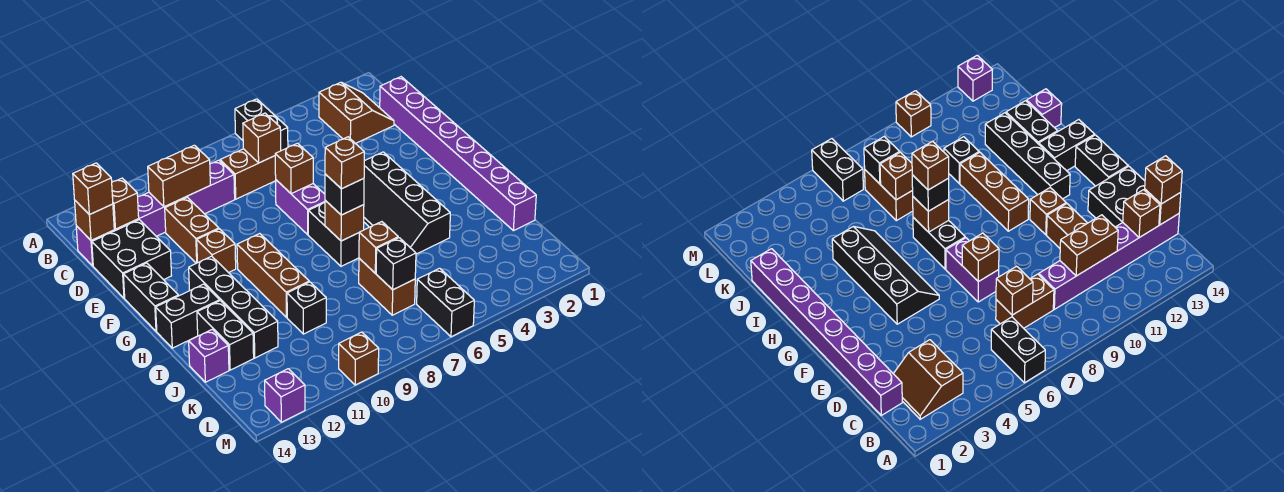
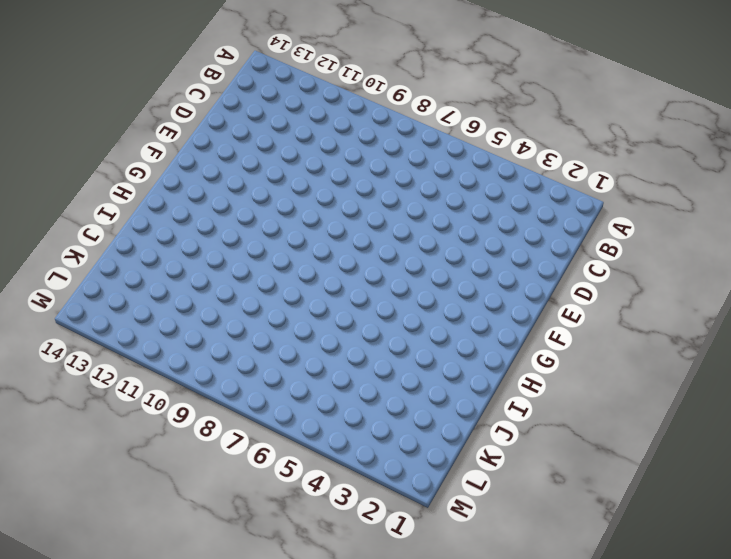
none -> black brick A6:B6 level 1
none -> brown slope B2:C3 level 1 top 3
none -> purple brick C1:J1 level 1
none -> brown brick C7:C8 level 1

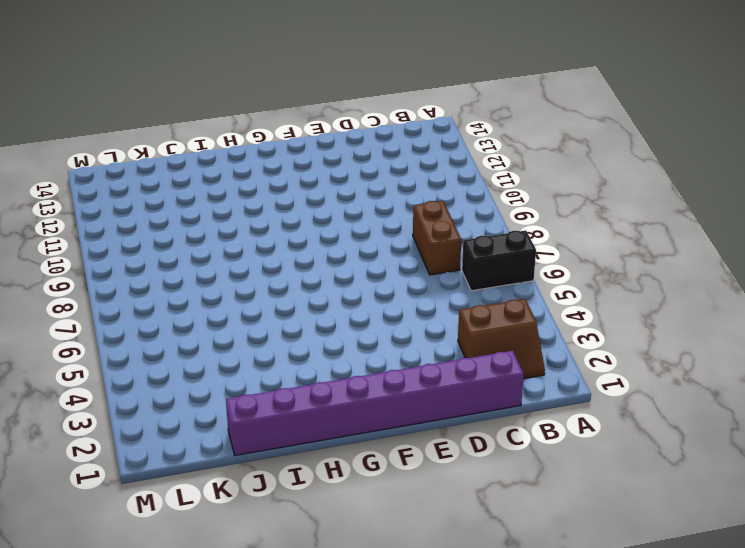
none -> purple brick C9:C14 level 1
none -> brown brick D11:E11 level 1
none -> black brick D13:E14 level 1
none -> purple brick E7:F7 level 1

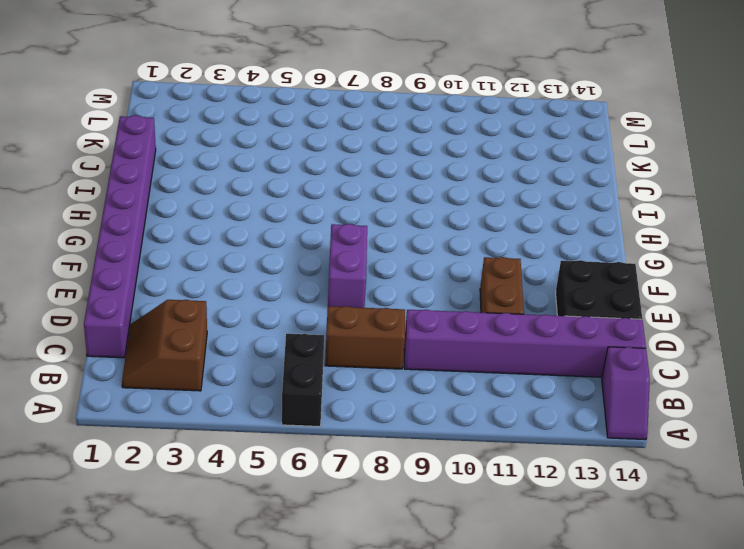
purple slope A14:B14 level 1 top B -> none
none -> black slope F4:I5 level 1 top 4
none -> brown brick F11 level 1
none -> black brick F14:G14 level 1
none -> black brick G7:H7 level 1

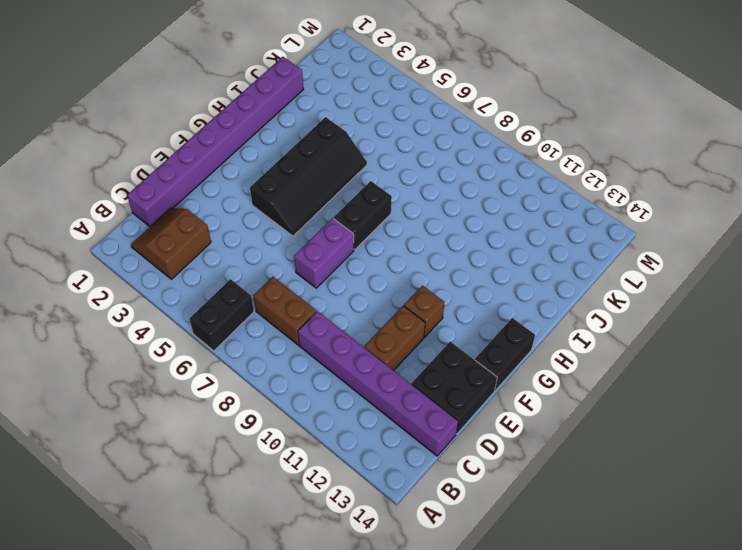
none -> brown brick G10:I10 level 1
none -> black brick G12:J12 level 1
none -> black brick H13:H14 level 1
none -> black brick I13:J13 level 1

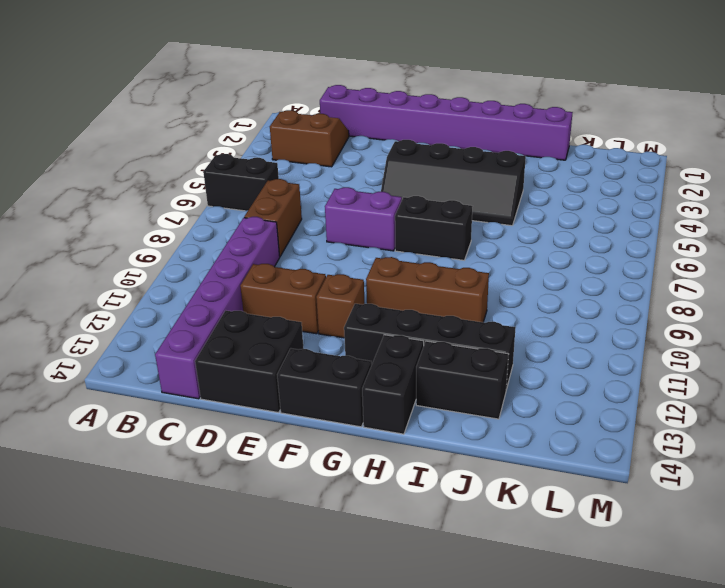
none -> brown brick J7:K7 level 1
none -> black brick J10 level 1
none -> purple brick J14 level 1
none -> black brick L6:M6 level 1

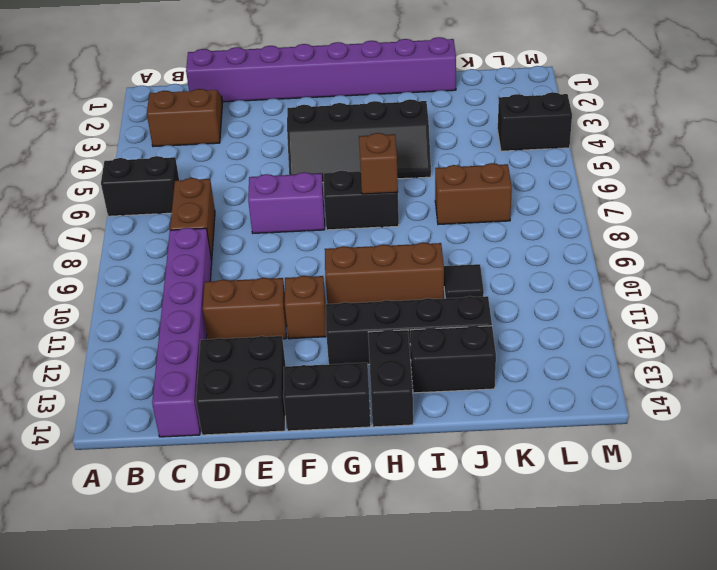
black tile J10 level 1 -> black brick J10 level 1
black brick L4:M4 level 1 -> black brick L6:M6 level 1
none -> purple brick J14 level 1
none -> brown brick M10 level 1
none -> purple brick M13 level 1
none -> brown brick C7 level 2

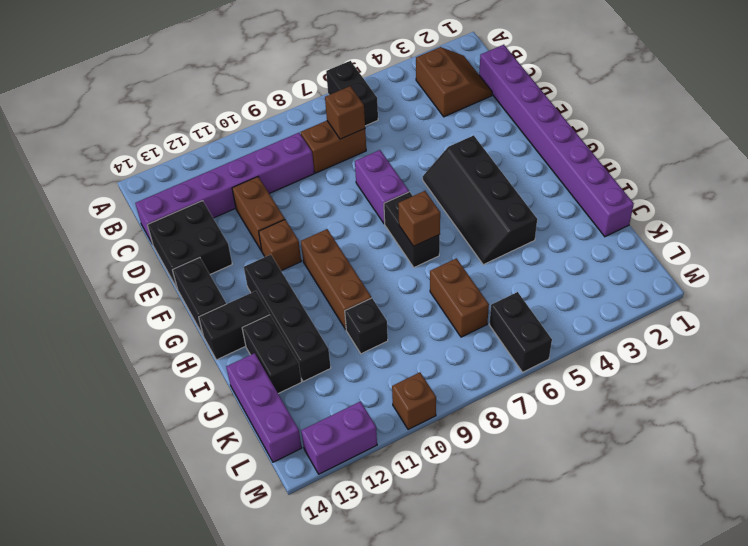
purple brick J14:L14 level 1 -> purple brick J14 level 1
purple brick M12:M13 level 1 -> purple brick M13 level 1
none -> brown brick C10:C11 level 2
none -> brown brick C13 level 2
none -> brown brick C14 level 2
none -> brown brick E7 level 2

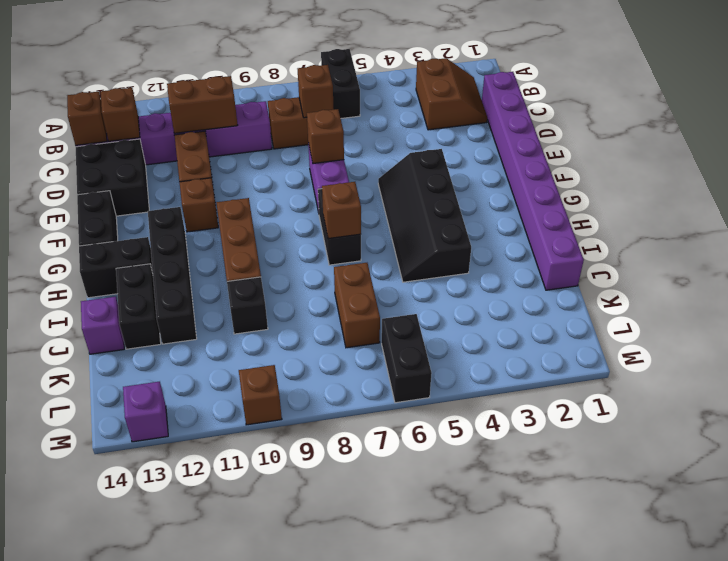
none -> brown brick J7 level 2
none -> black brick K7 level 2
none -> brown brick C14 level 3
none -> black brick H7 level 3

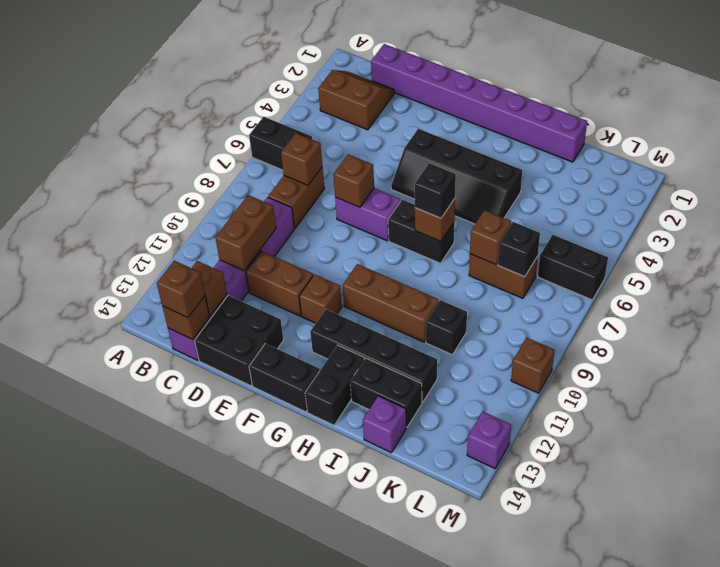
none -> brown brick H7 level 4

